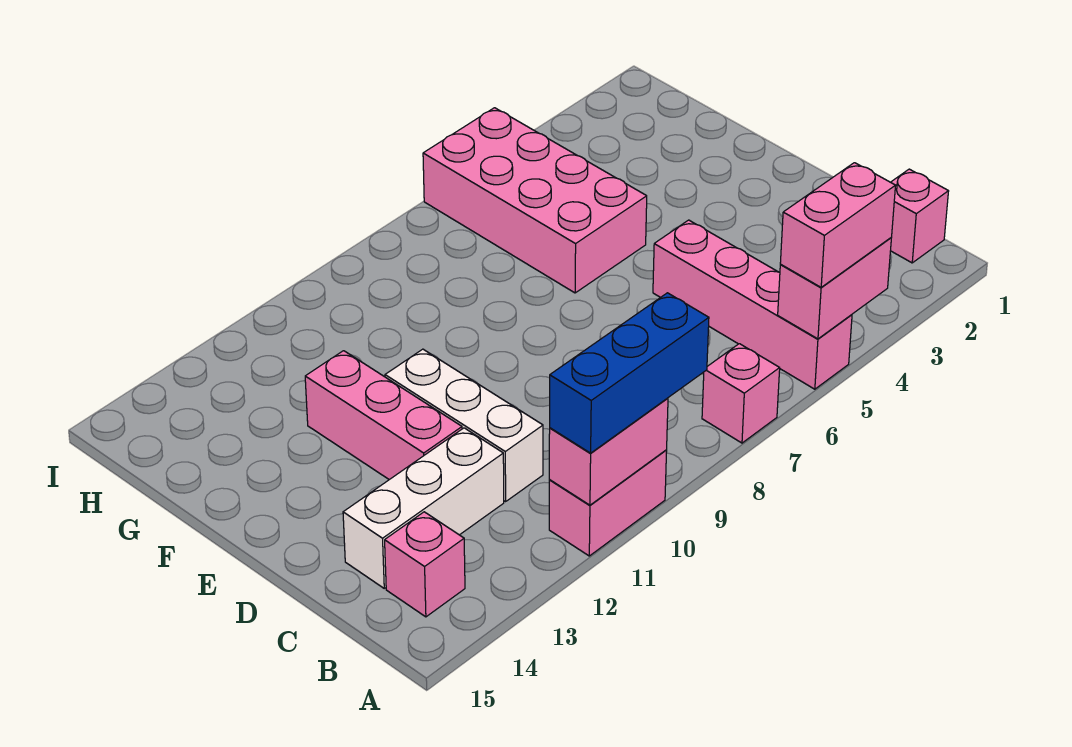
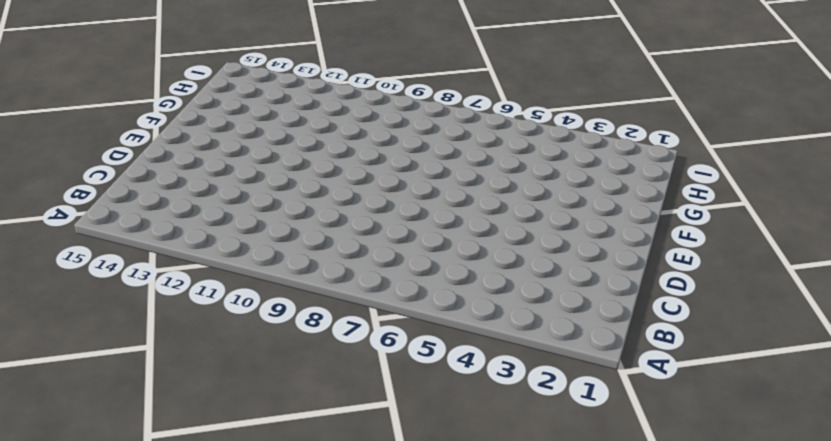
none -> pink brick A5:D5 level 1
none -> pink brick A7 level 1
none -> pink brick A10:A11 level 1

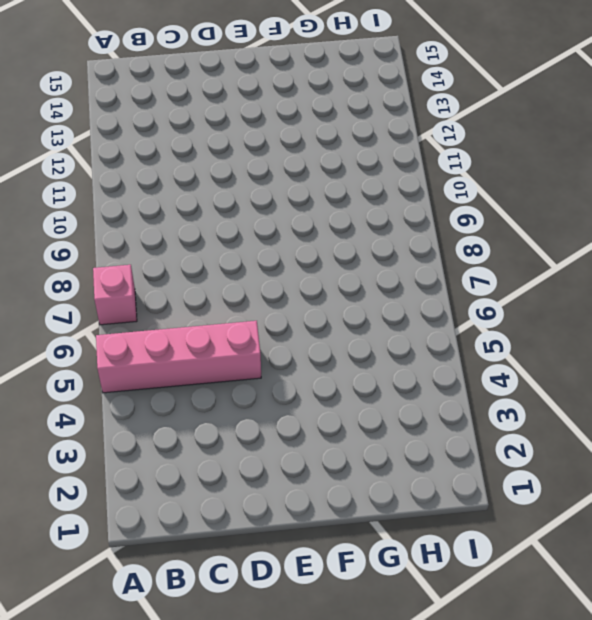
none -> pink brick A10:A11 level 1
none -> pink brick B1 level 1
none -> pink brick B14 level 1

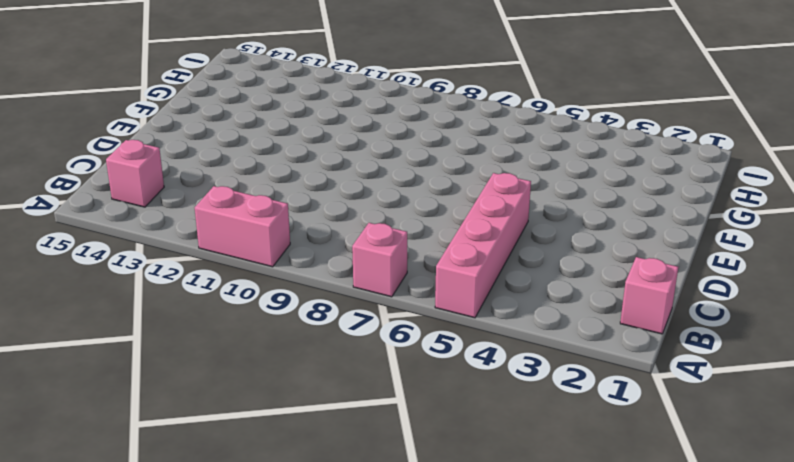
none -> white brick C11:E11 level 1
none -> white brick C12:C14 level 1
none -> pink brick D12:F12 level 1

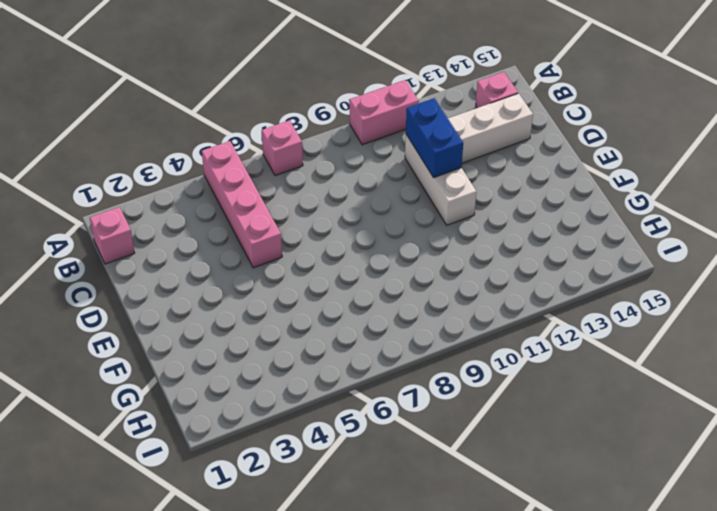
blue brick C11:D11 level 2 -> none
none -> pink brick D12:F12 level 1
none -> pink brick F5:I6 level 1
none -> pink brick A4:A5 level 2

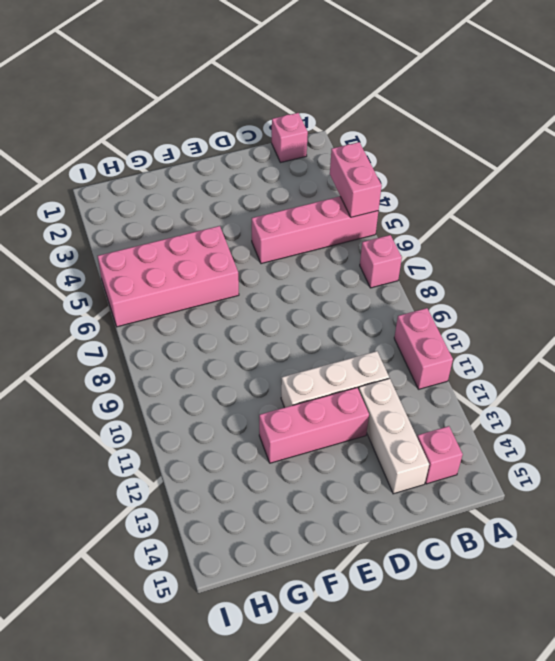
none -> pink brick A10:A11 level 2
none -> pink brick A4:A5 level 3
none -> blue brick A9:A11 level 3

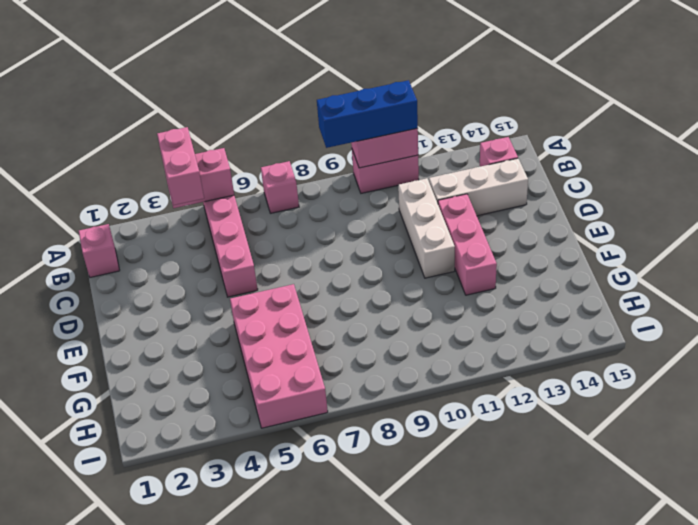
pink brick A4:B4 level 3 -> pink brick A4:A5 level 3

